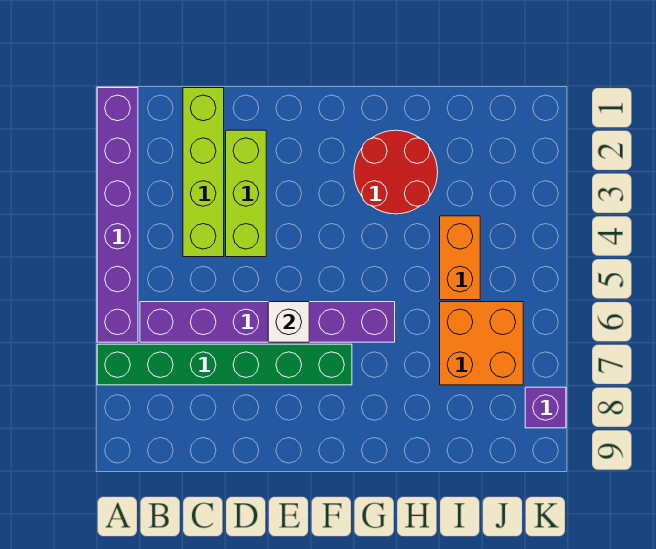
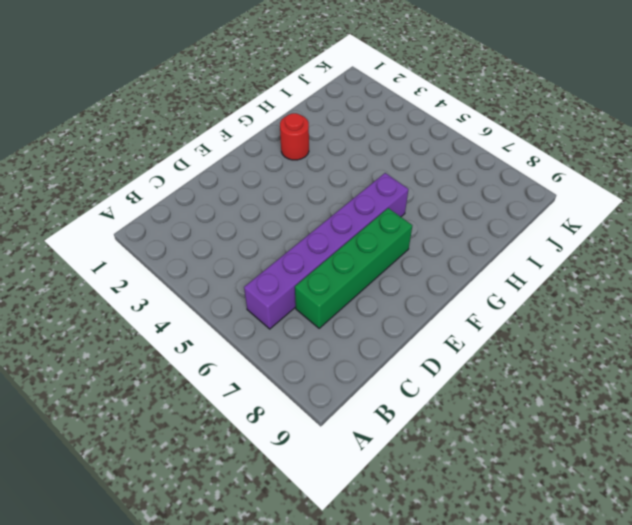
green brick C7:F7 level 1 -> green brick A7:F7 level 1
red round brick G2 level 1 -> red round brick G2:H3 level 1
none -> purple brick A1:A6 level 1
none -> lime brick C1:C4 level 1

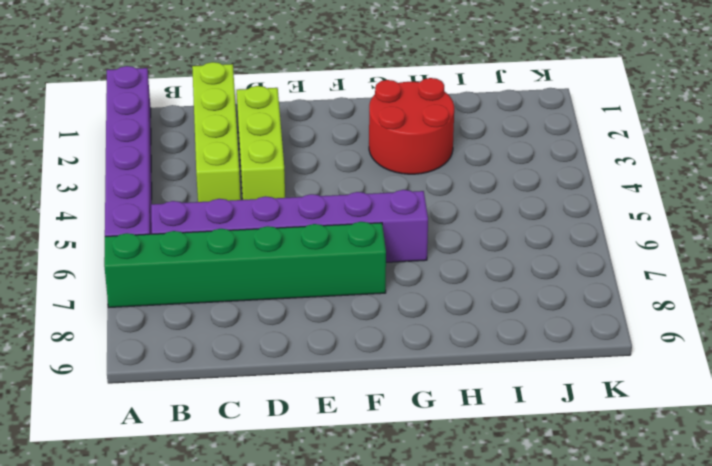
none -> orange brick I4:I5 level 1
none -> orange brick I6:J7 level 1

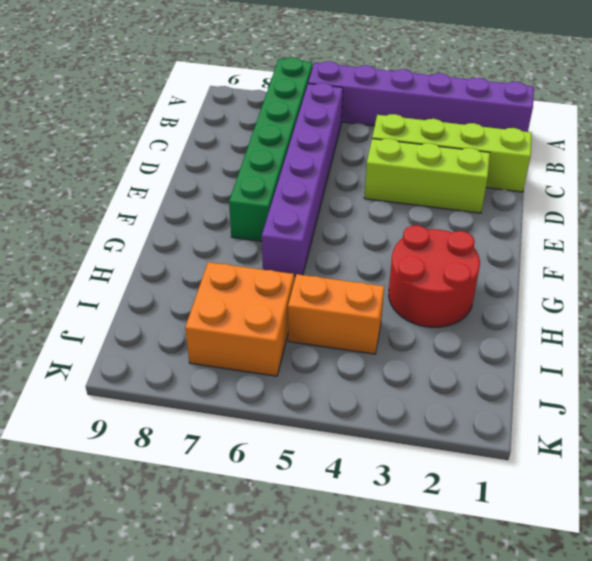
none -> purple brick K8 level 1
none -> white brick E6 level 2

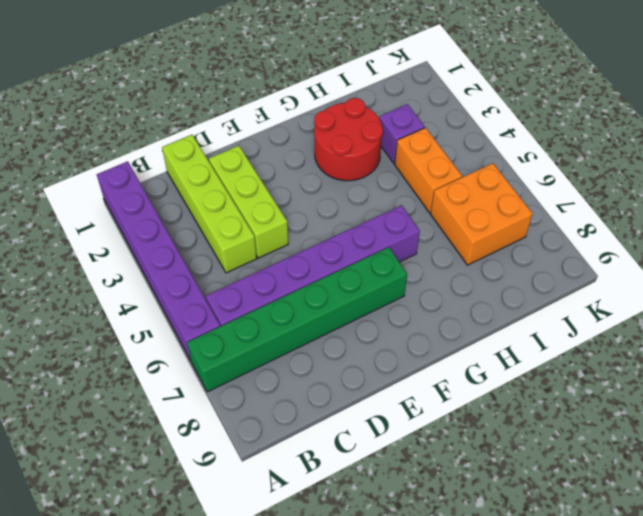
purple brick I3 level 1 -> purple brick K8 level 1
none -> white brick E6 level 2

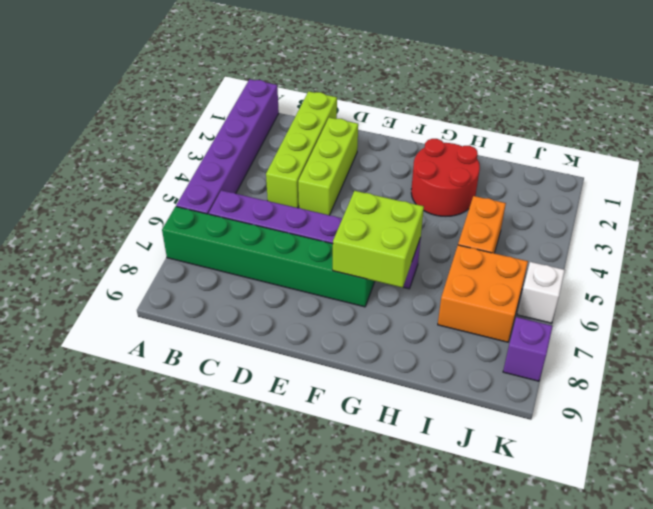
lime brick F6:G7 level 2 -> none
white brick K6 level 1 -> white brick E6 level 2

